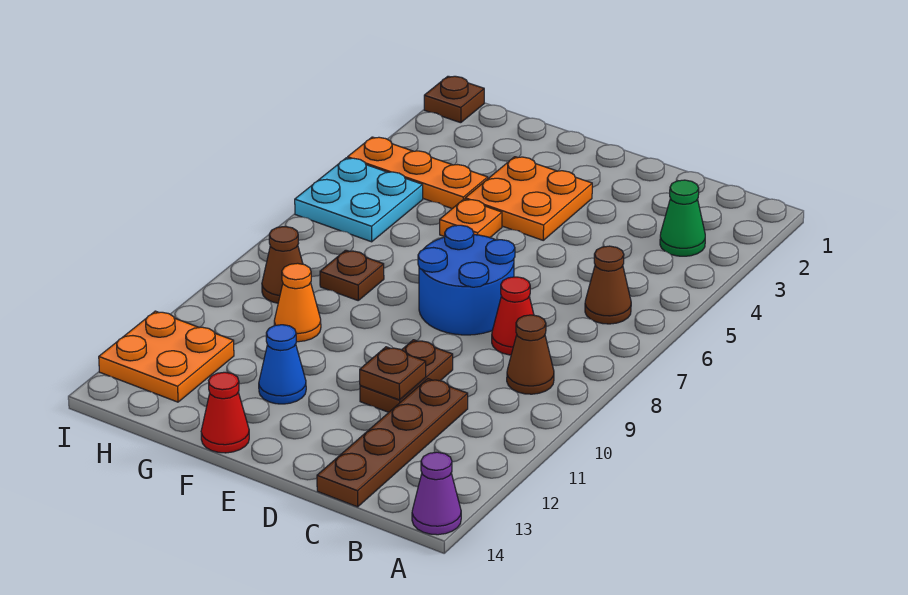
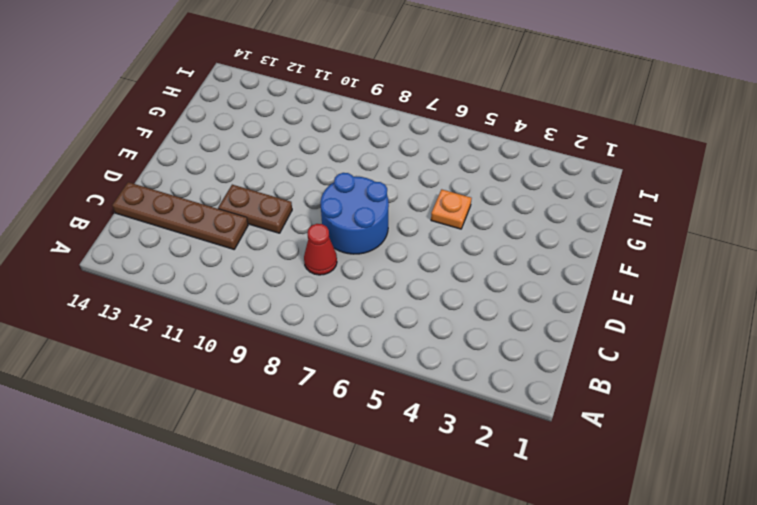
none -> purple cone A14 level 1
none -> green cone B3 level 1
none -> brown cone B6 level 1

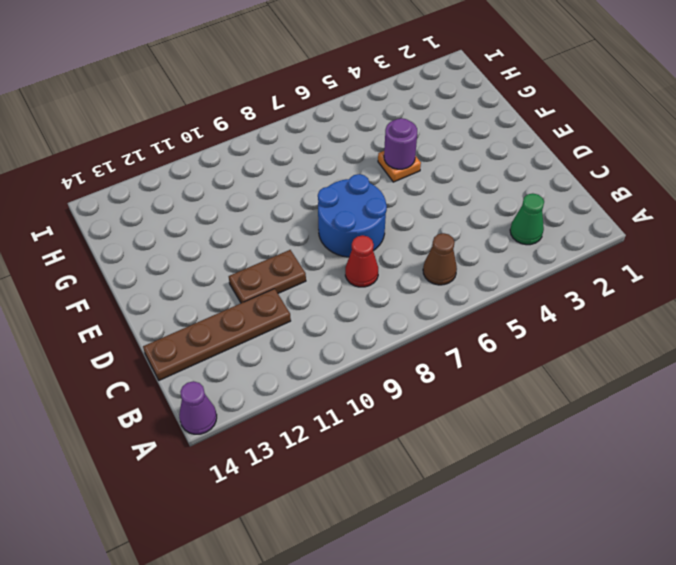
purple round brick F5 level 2 -> none
none -> brown cone B9 level 1
none -> orange plate E3:F4 level 1
none -> blue cone F12 level 1

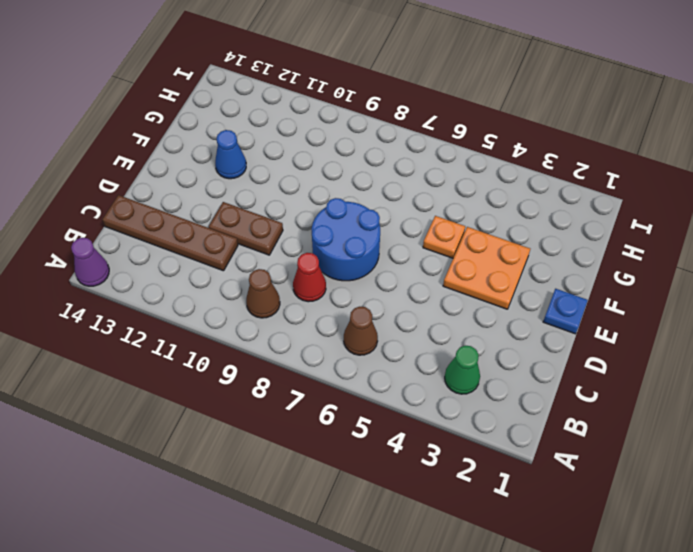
blue plate E1 level 1 -> none
none -> red cone F14 level 1
none -> orange plate G4:I4 level 1
none -> brown plate G8 level 1

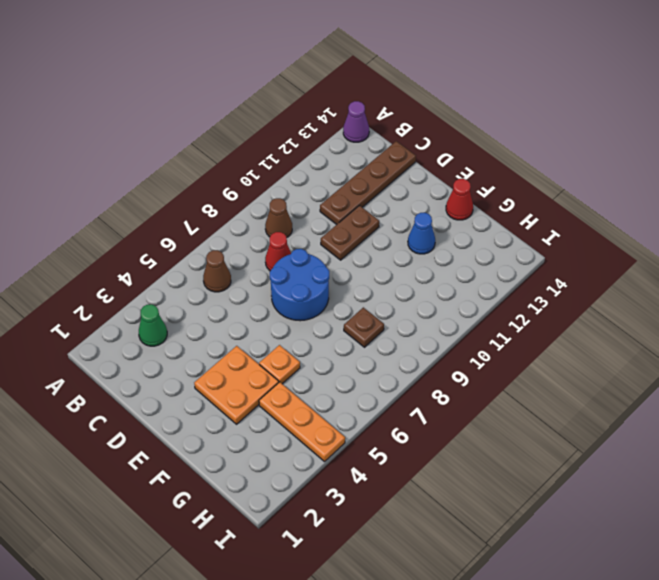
none -> orange cone G10 level 1
none -> cyan plate H5:I6 level 1
none -> brown cone H9 level 1

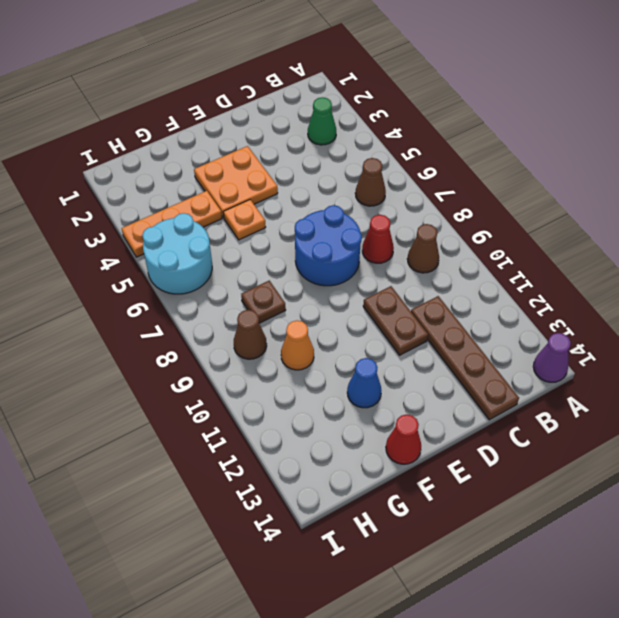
cyan round brick H5:I6 level 1 -> cyan plate H5:I6 level 1
none -> orange plate H12:I13 level 1
none -> brown plate I1 level 1
none -> brown plate D11 level 2

